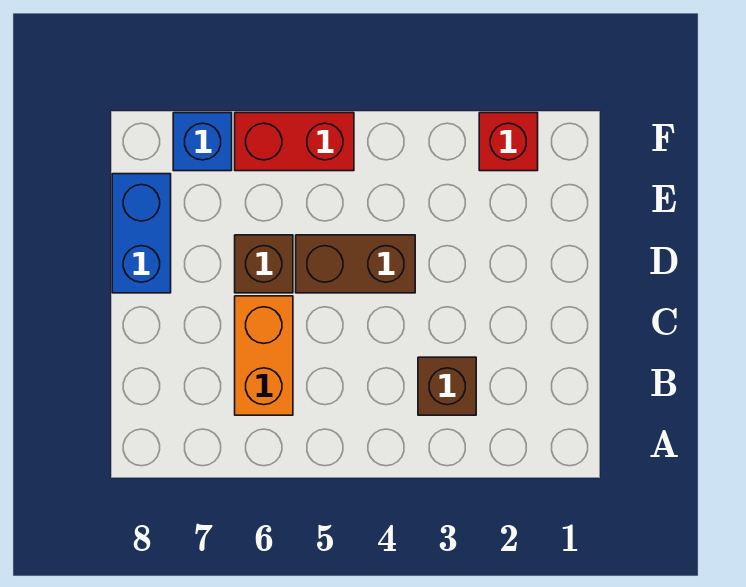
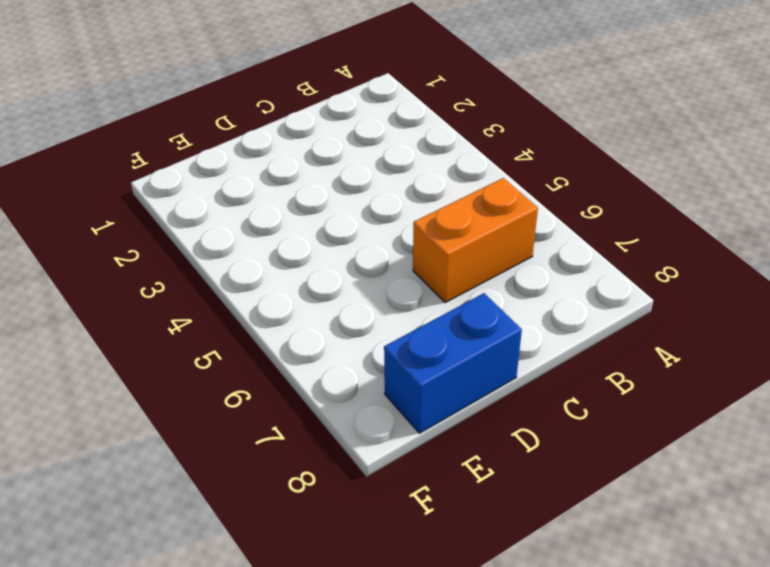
none -> brown brick B3 level 1
none -> brown brick D4:D5 level 1

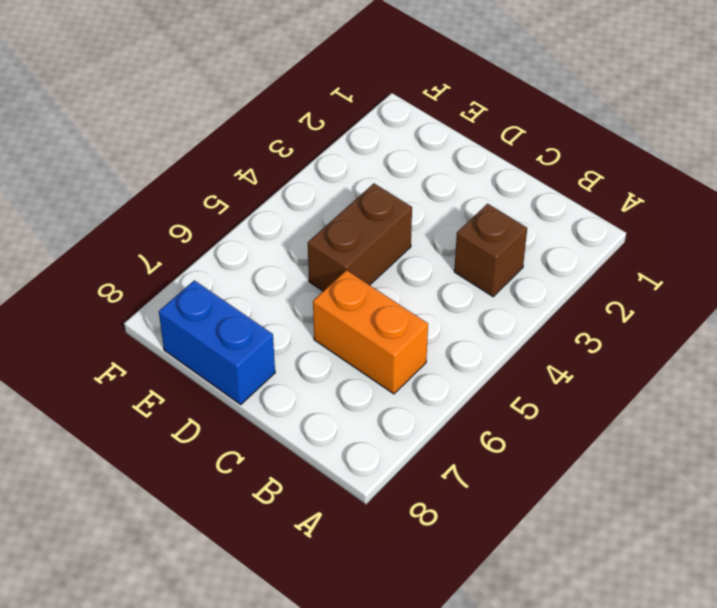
none -> brown brick D6 level 1
none -> red brick F2 level 1

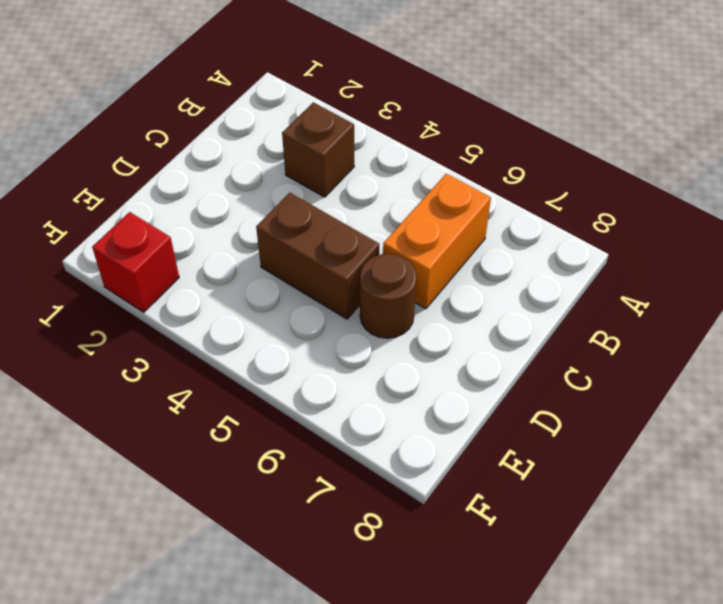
brown round brick D6 level 1 -> brown brick D6 level 1
none -> blue brick D8:E8 level 1
none -> red brick F5:F6 level 1

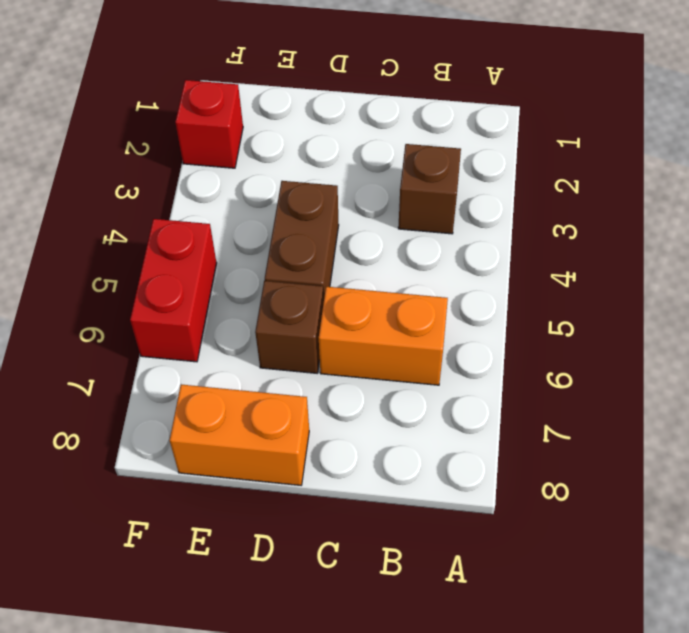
orange brick D8:E8 level 1 -> blue brick D8:E8 level 1
none -> blue brick F7 level 1

